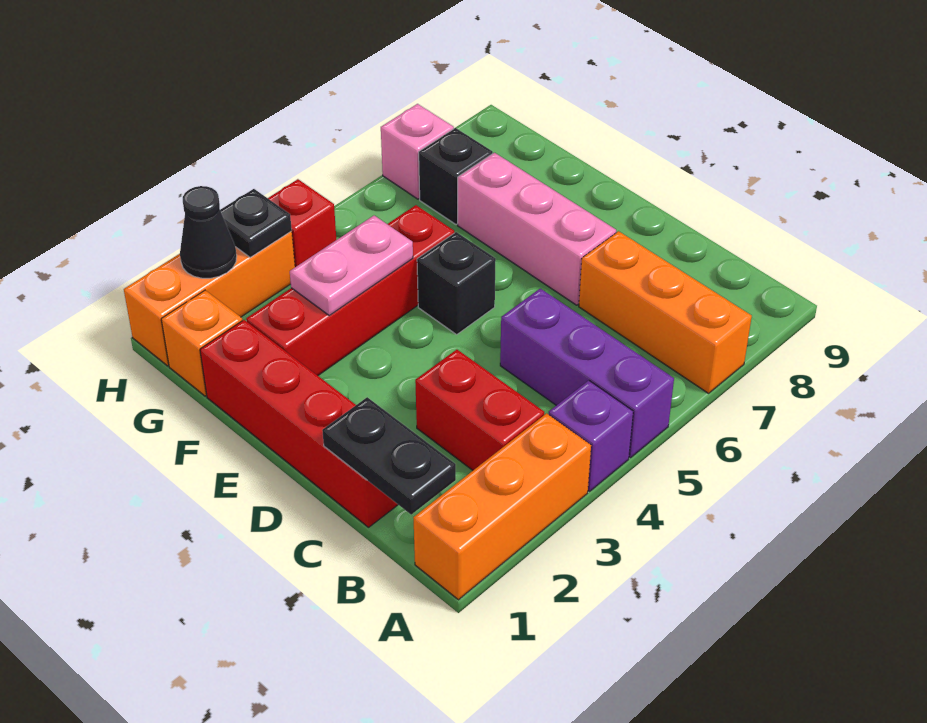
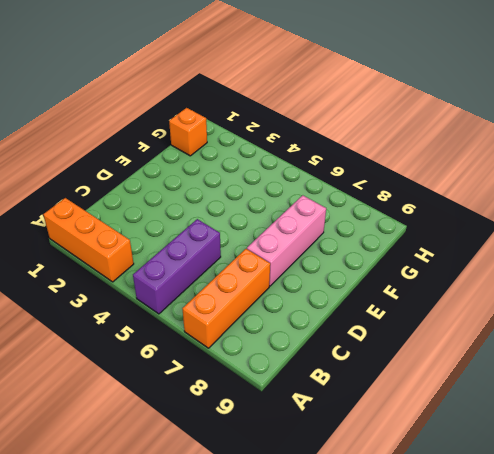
none -> purple brick A4 level 1
none -> red brick B3:C3 level 1
none -> red brick C1:F1 level 1

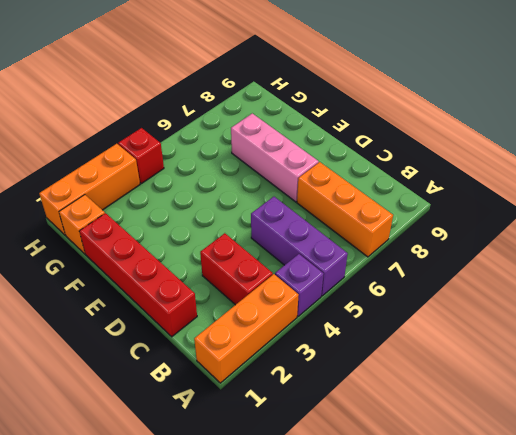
none -> black brick E5 level 1
none -> red brick F2:F5 level 1
none -> black brick G7 level 1

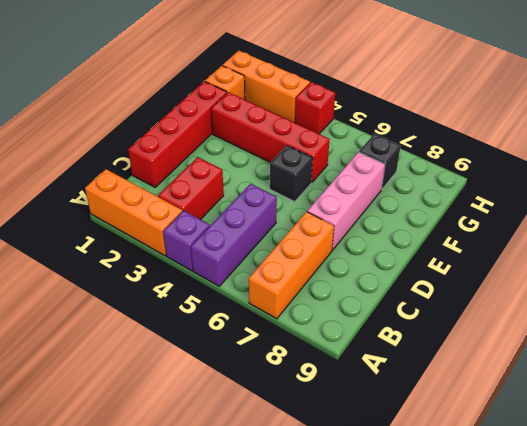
none -> pink brick H7 level 1
none -> black plate B1:C1 level 2
none -> pink plate F3:F4 level 2

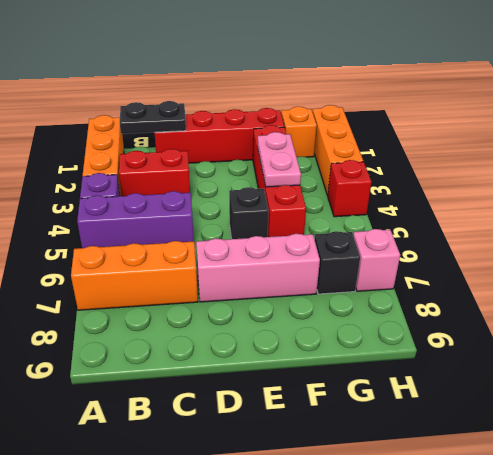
none -> black cone H2 level 2
none -> black plate H3 level 2

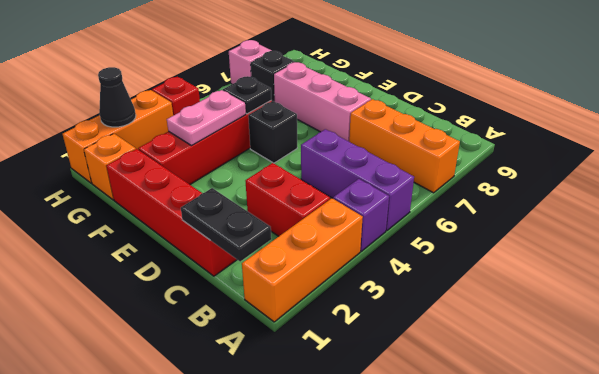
black plate F5 level 2 -> black plate H3 level 2

